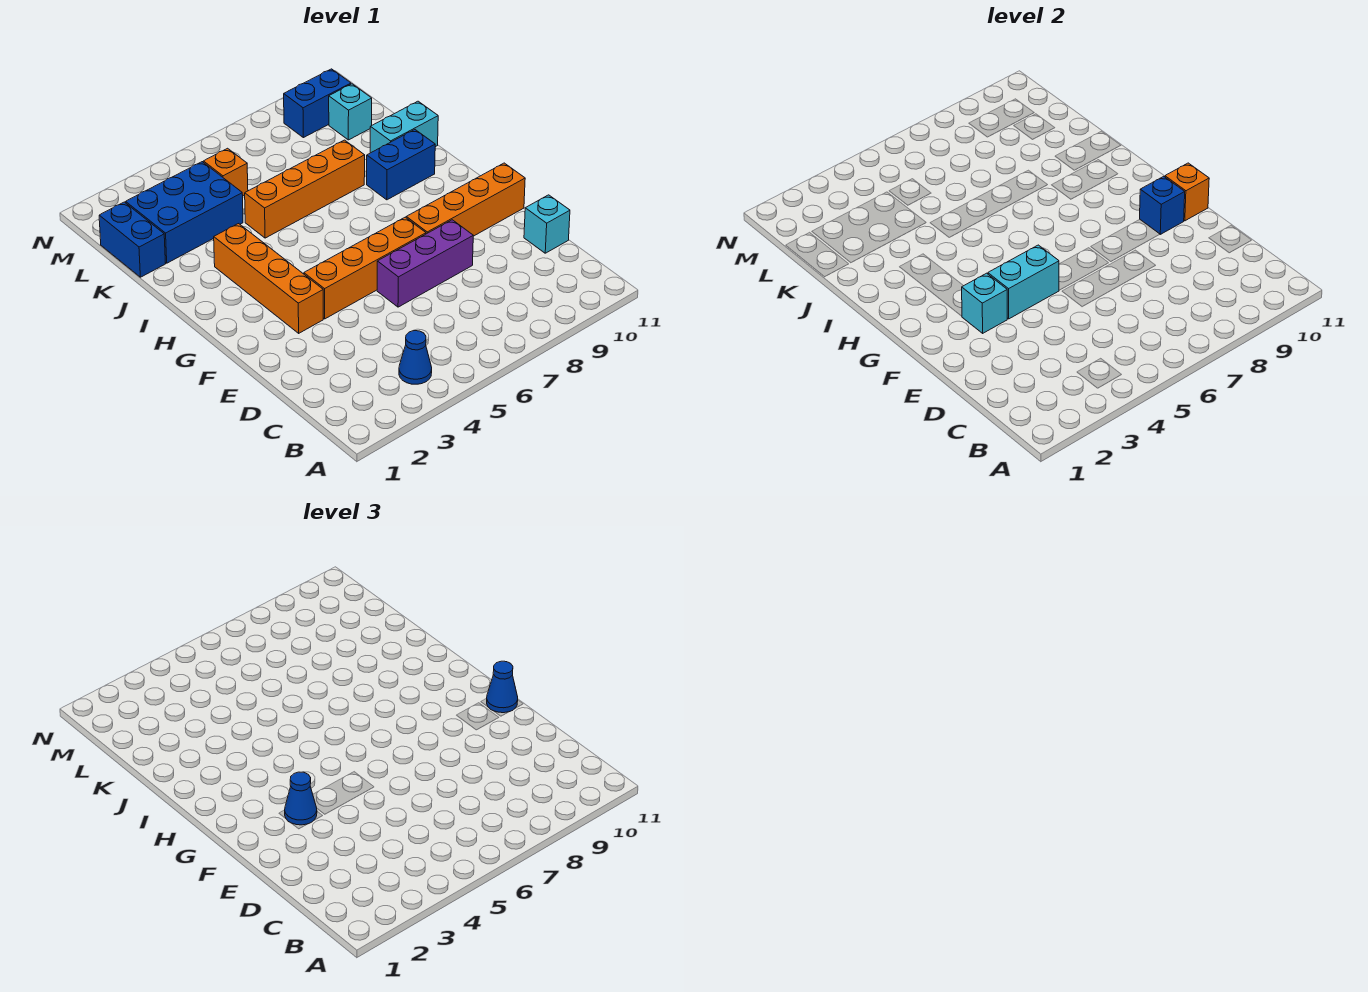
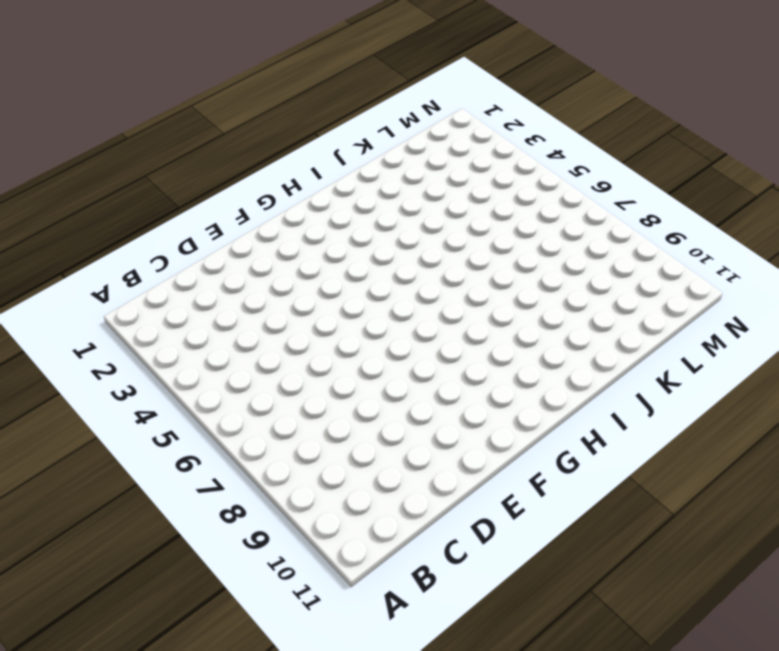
none -> blue cone B4 level 1
none -> cyan brick D11 level 1
none -> purple brick E6:E8 level 1

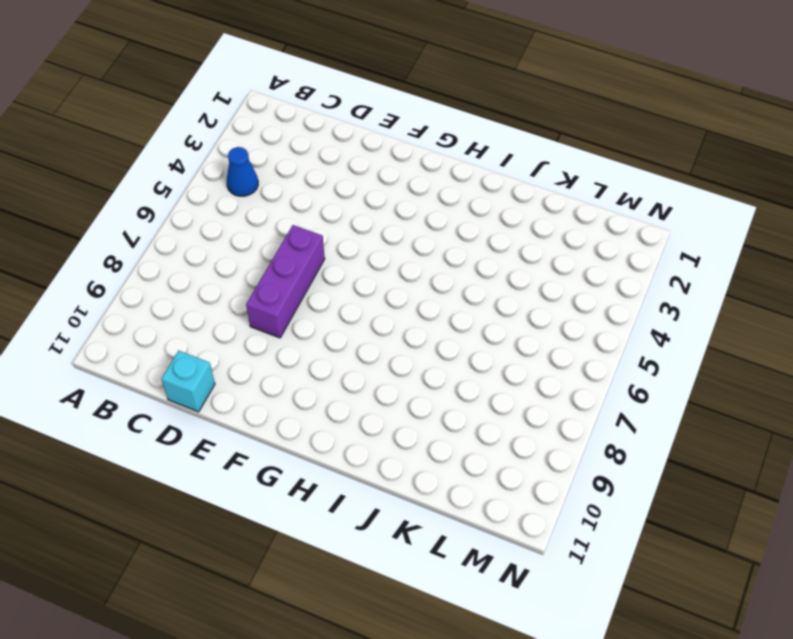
none -> orange brick F3:I3 level 1
none -> orange brick F4:F7 level 1
none -> orange brick F8:F11 level 1

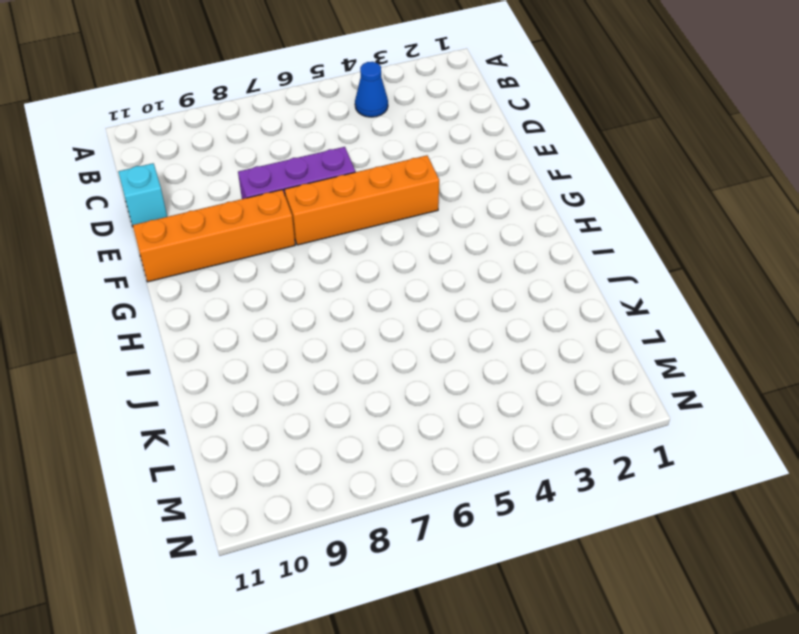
none -> orange brick F3:I3 level 1
none -> blue brick I9:I10 level 1
none -> orange brick J5:J8 level 1

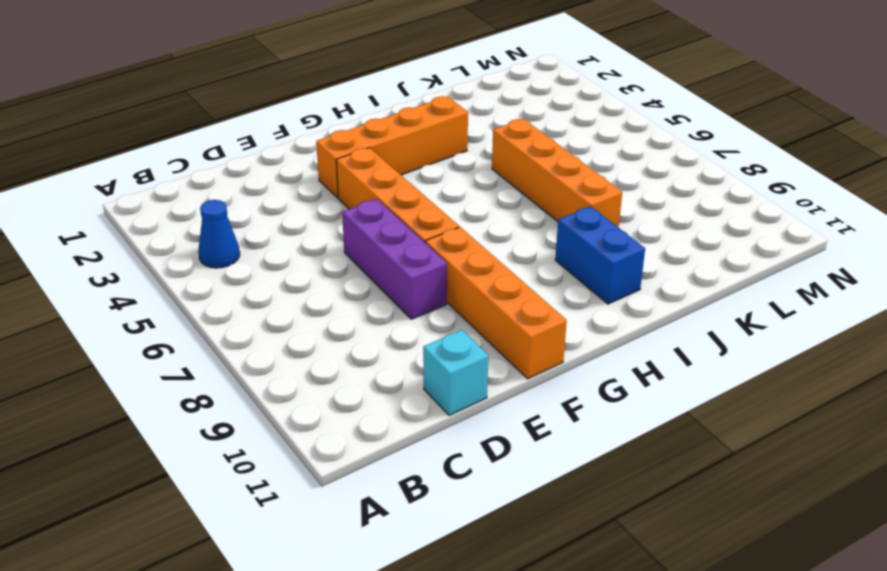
none -> cyan brick J10:J11 level 1
none -> blue brick K1:L1 level 1
none -> blue brick K2:L4 level 1

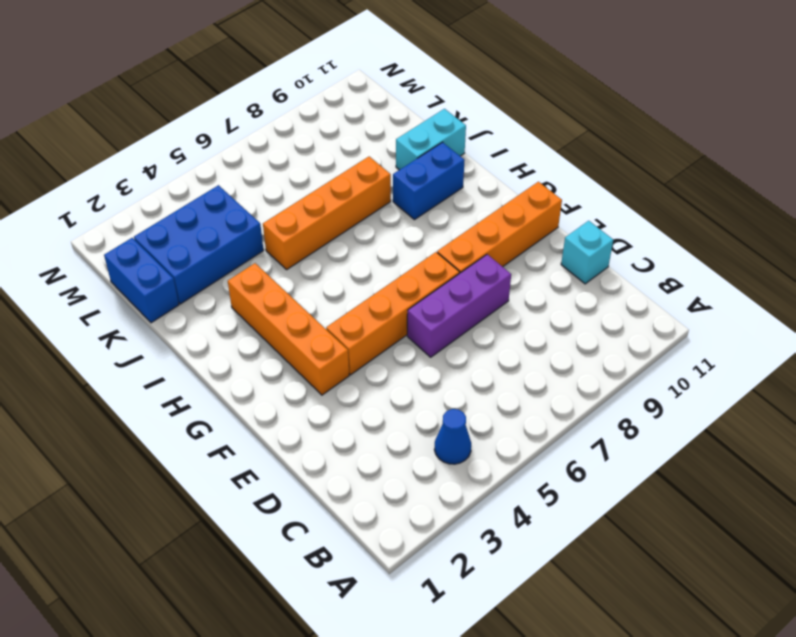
none -> orange brick L5 level 1
none -> cyan brick L10 level 1
none -> blue brick M9:M10 level 1

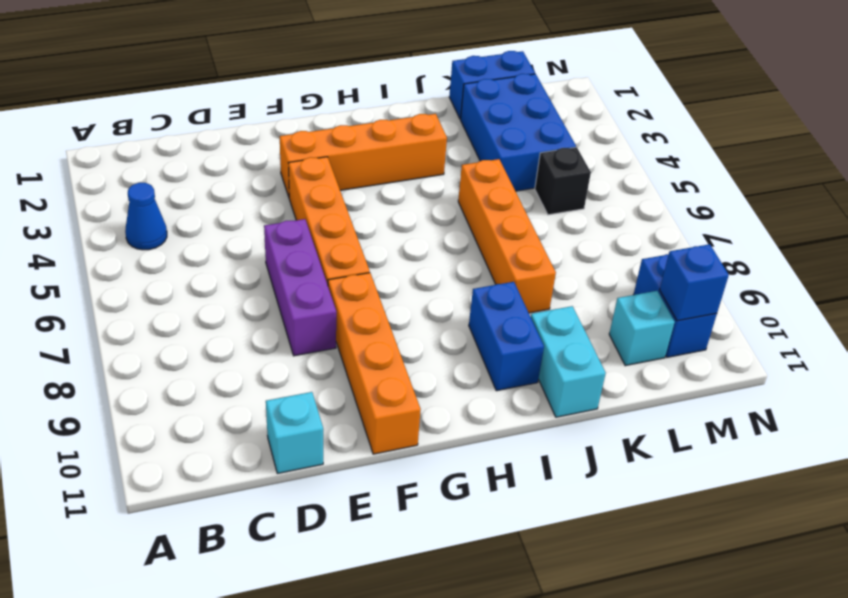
black brick L5 level 1 -> orange brick L5 level 1
blue brick M10 level 2 -> blue brick F10 level 2
none -> cyan brick F3 level 2
none -> cyan brick F4:F5 level 2
none -> orange brick F11 level 2

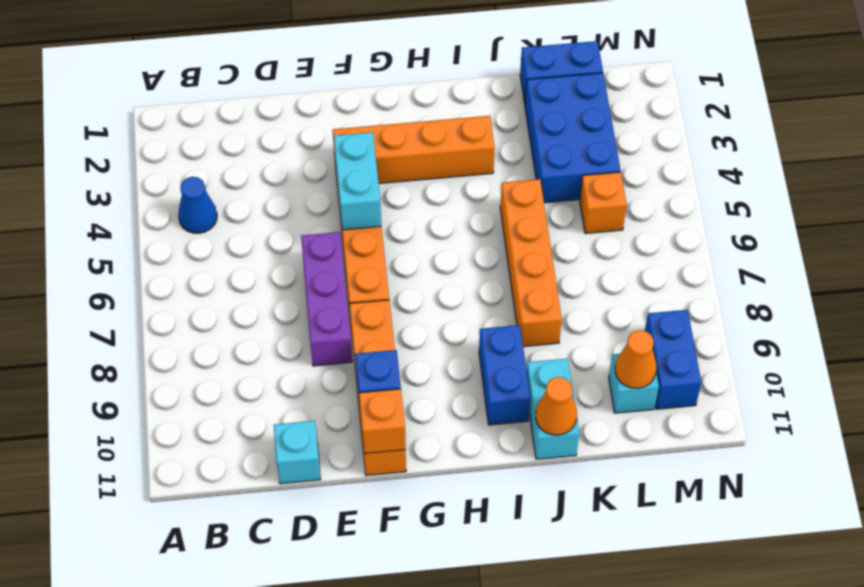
orange cone J11 level 2 -> none
orange cone L10 level 2 -> none
none -> cyan brick F3 level 2
none -> blue cone F3 level 3
none -> blue cone F11 level 3

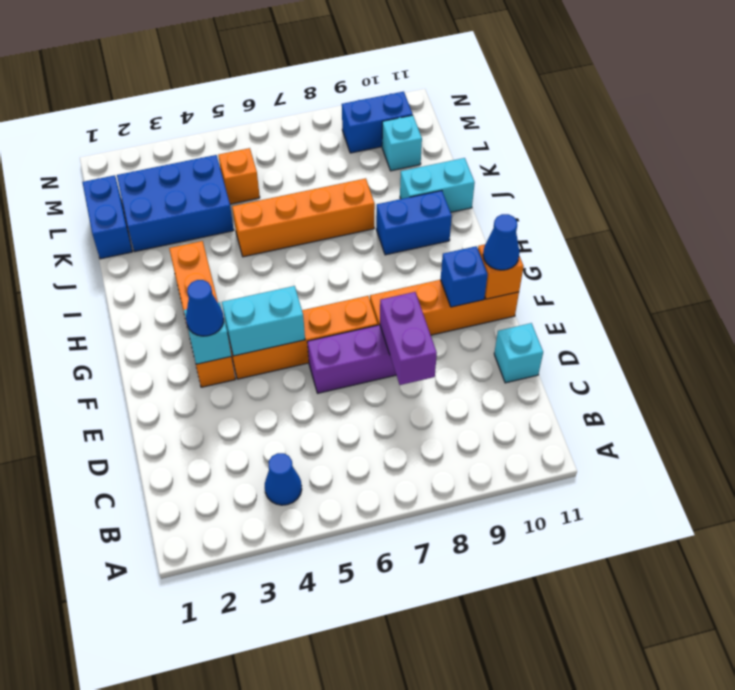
purple brick D8:E8 level 2 -> none

